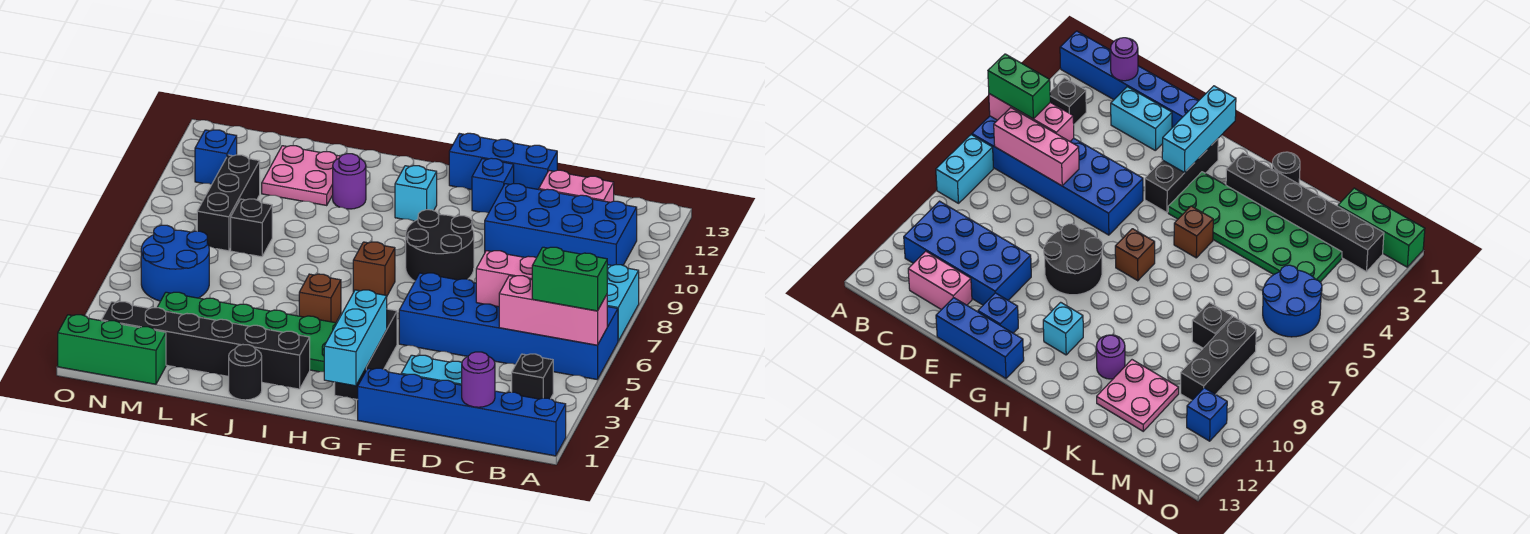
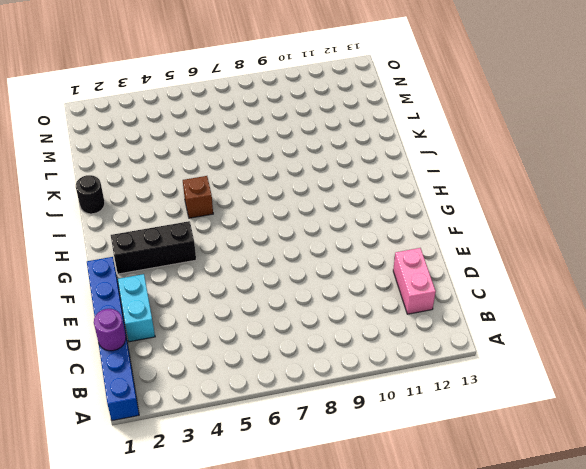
none -> blue brick A5:F6 level 1
none -> cyan brick A7:A8 level 1
none -> black brick B3 level 1

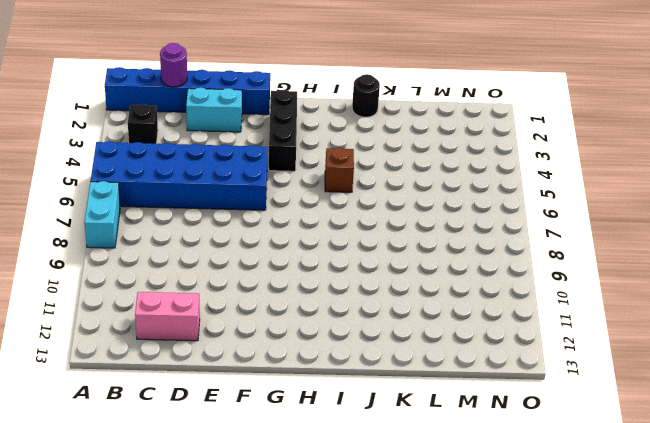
none -> blue brick B10:E11 level 1
none -> blue brick E13:G13 level 1
none -> black round brick F8:G9 level 1

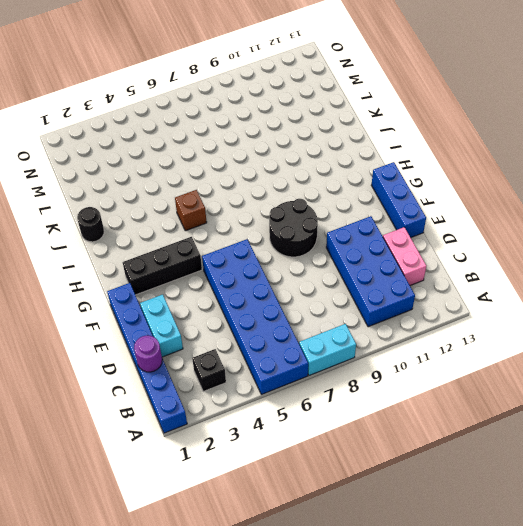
none -> blue brick F12 level 1
none -> green plate H3:M4 level 1
none -> brown brick H7 level 1

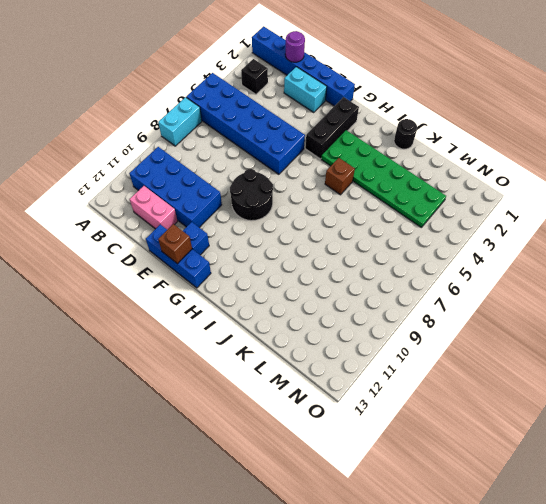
brown brick F13 level 2 -> brown brick H7 level 1
none -> cyan brick H11 level 1
none -> black brick I2:N2 level 1
none -> purple round brick J11 level 1

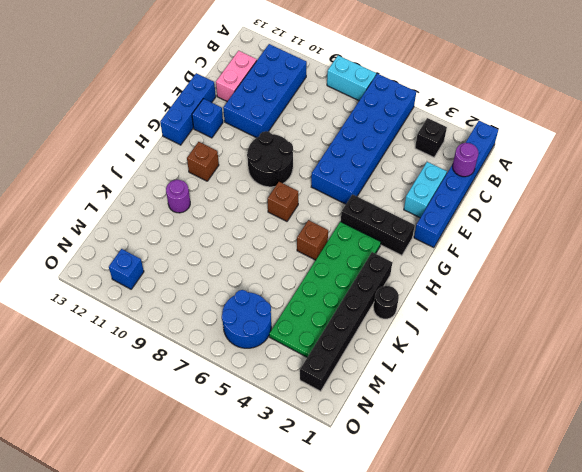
brown brick H11 level 1 -> cyan brick H11 level 1
none -> pink plate K11:L12 level 1
none -> black brick L8 level 1
none -> green brick M1:O1 level 1

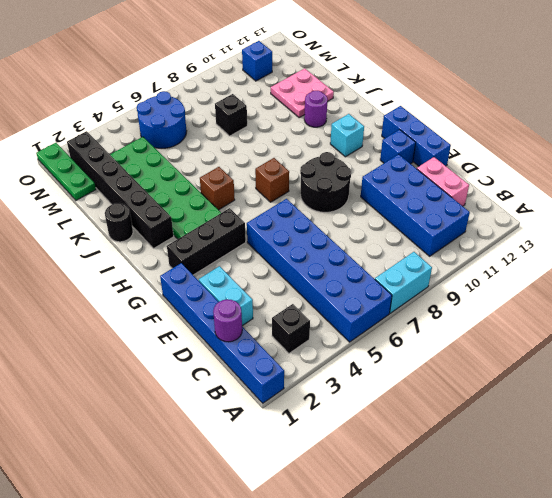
green plate M1:O1 level 1 -> green brick M1:O1 level 1
none -> black brick M8:M10 level 1
none -> pink brick A5:C5 level 2
none -> pink brick B6:D6 level 2

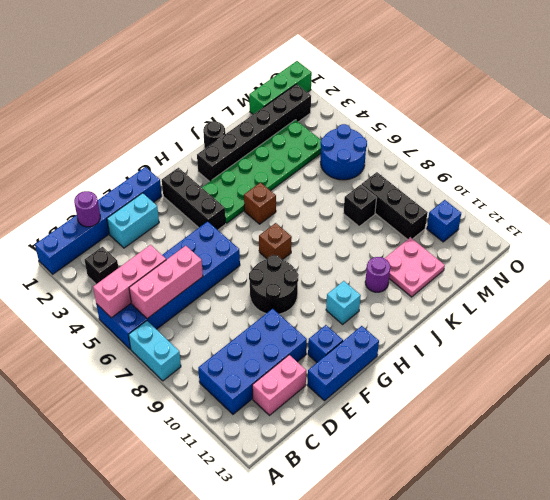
none -> cyan brick G1:G3 level 2
none -> green brick A5:B5 level 3

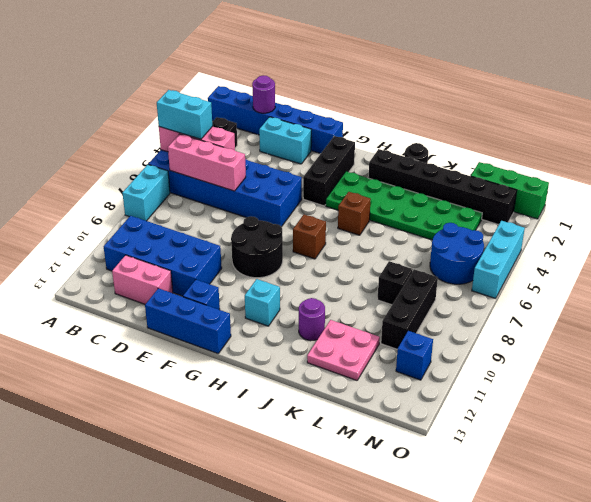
cyan brick A5:B5 level 3 -> green brick A5:B5 level 3
cyan brick O4:O6 level 1 -> cyan brick G1:G3 level 2

